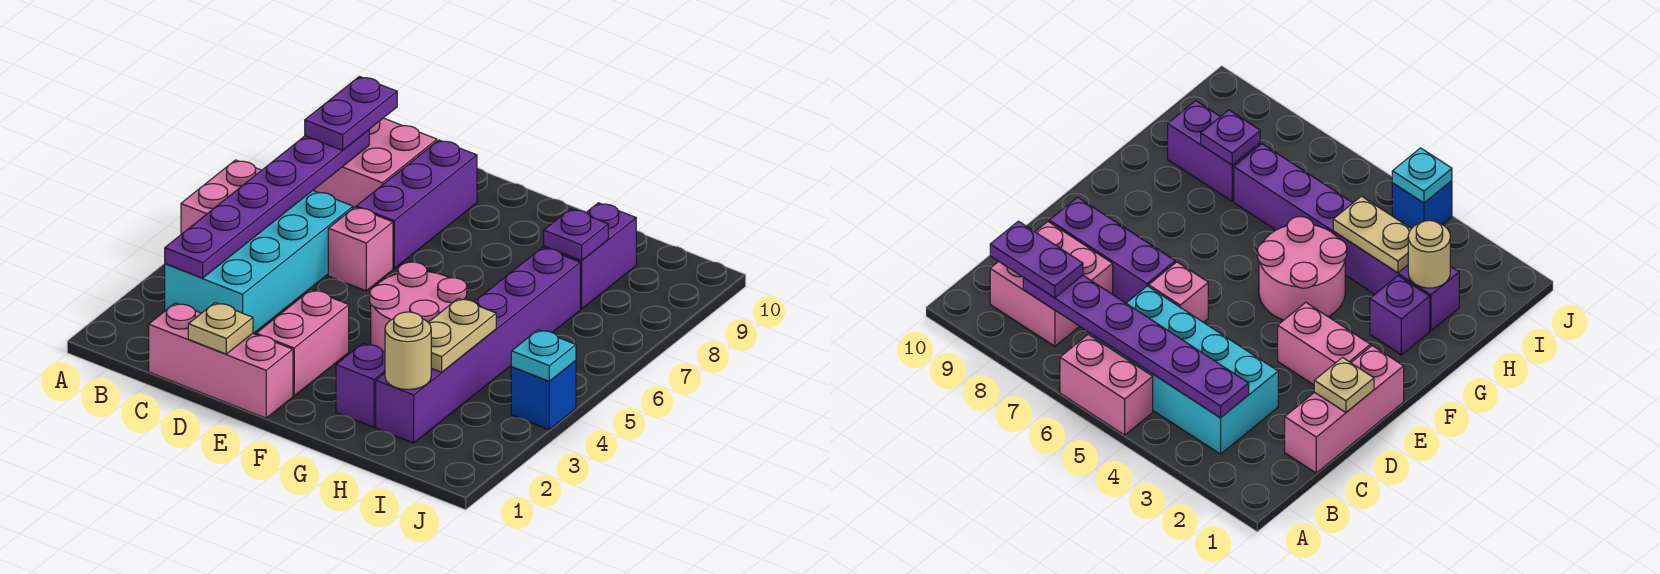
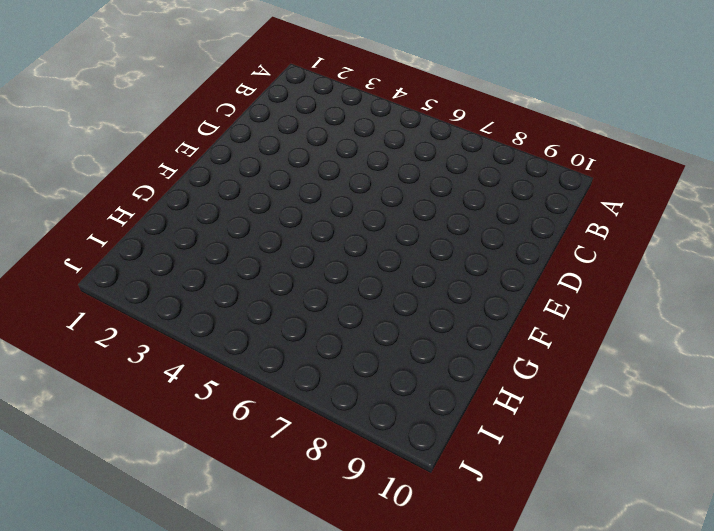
none -> pink brick A5:A6 level 1
none -> cyan brick B3:C6 level 1
none -> pink brick B8:C9 level 1

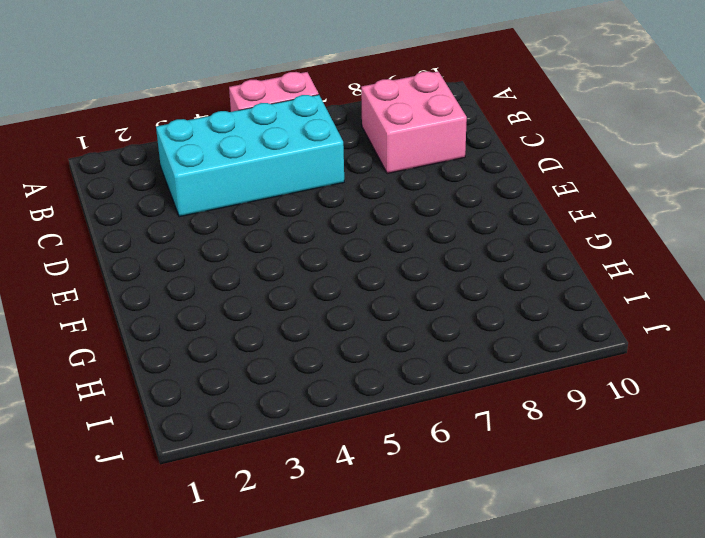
none -> pink brick C1:E1 level 1
none -> pink brick D6 level 1
none -> purple brick D7:D9 level 1

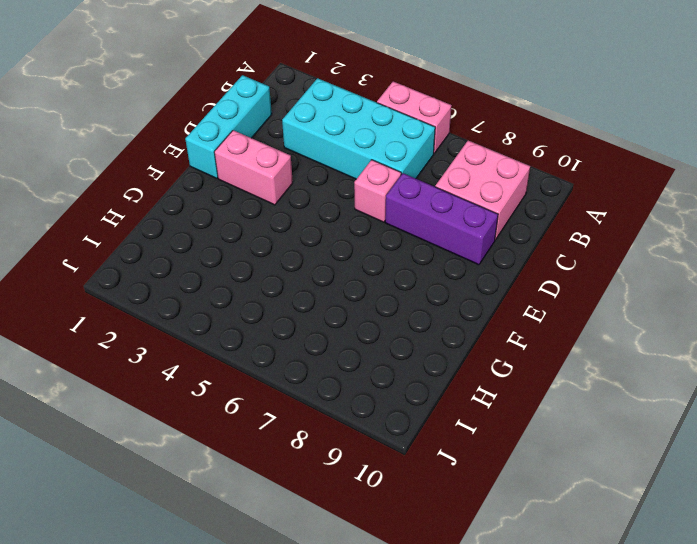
cyan brick C1:E1 level 1 -> pink brick C1:E1 level 1
none -> pink round brick F4:G5 level 1
none -> purple brick G2 level 1
none -> purple brick H2:H7 level 1

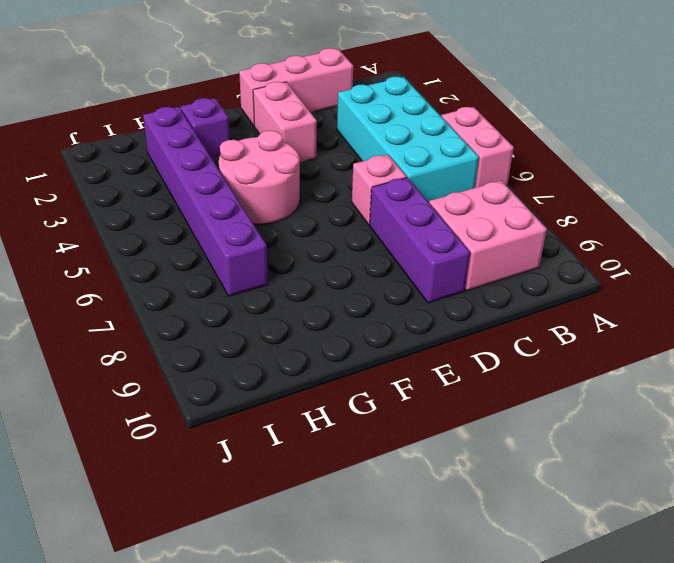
none -> purple brick H8:H9 level 1
none -> blue brick J4 level 1
none -> purple plate B3:B8 level 2

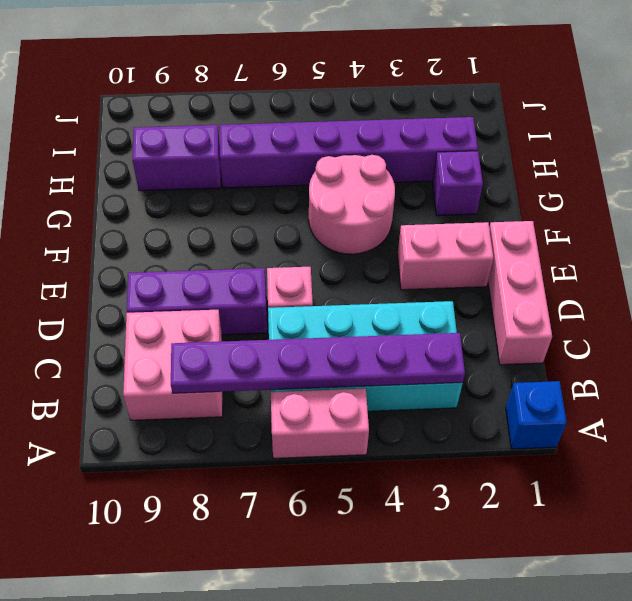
blue brick A1 level 1 -> blue brick J4 level 1
none -> tan plate D1 level 2
none -> tan round brick H2 level 2
none -> tan plate H3:H4 level 2

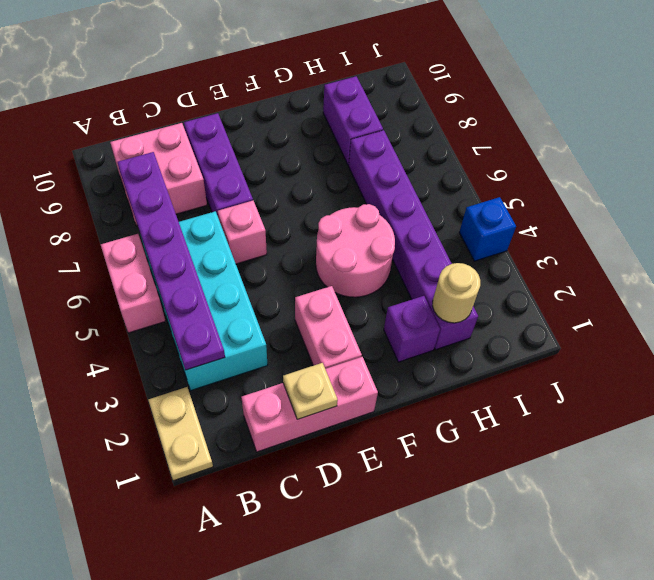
tan plate A1:A2 level 1 -> tan plate H3:H4 level 2
none -> purple plate H8 level 2
none -> cyan plate J4 level 2
none -> purple plate B8:B9 level 3

